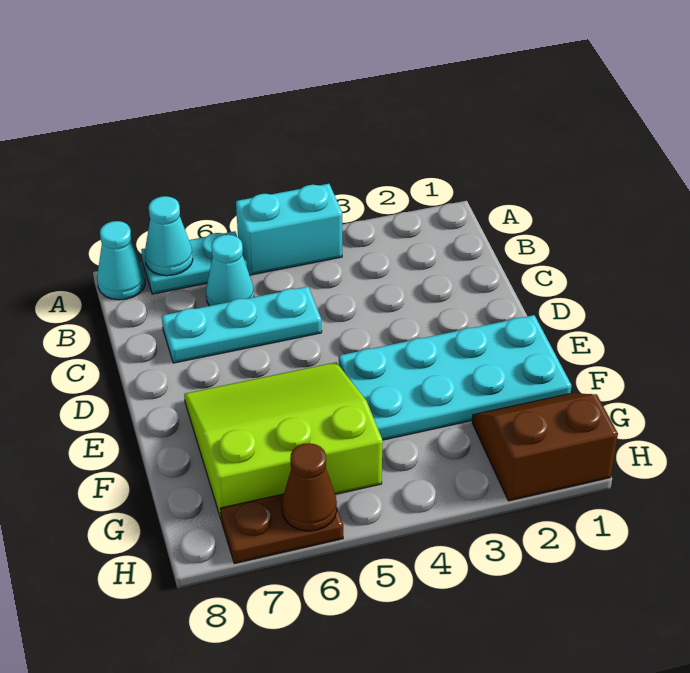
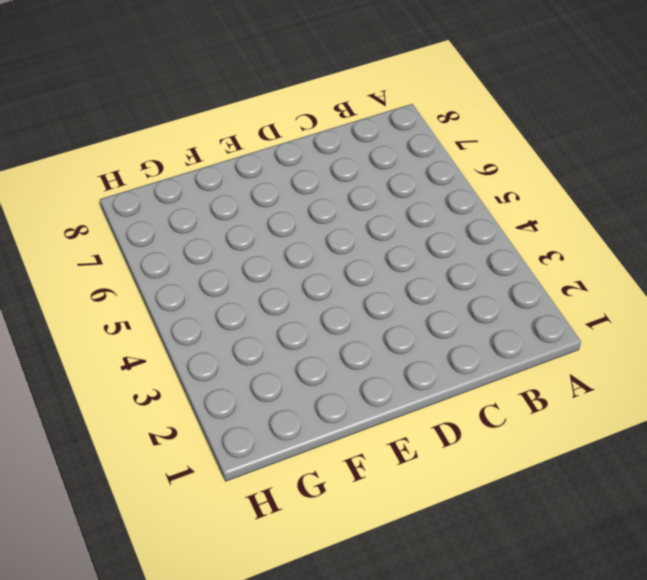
none -> cyan brick A4:A5 level 1
none -> cyan plate A6:A7 level 1

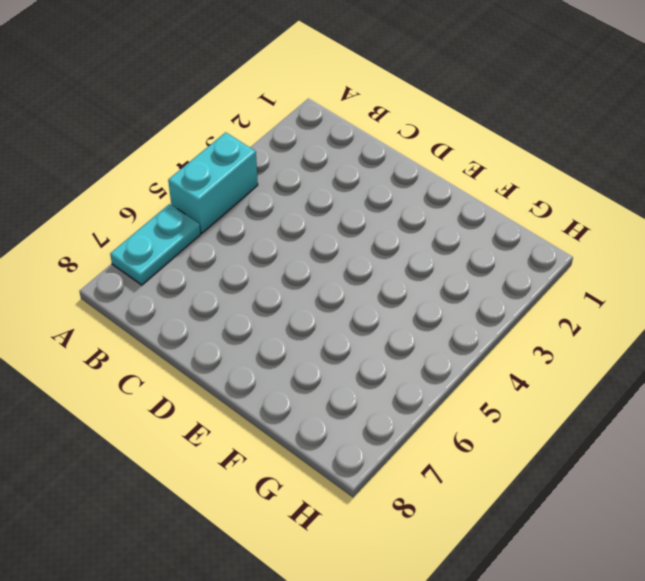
none -> cyan cone A8 level 1
none -> cyan cone B6 level 1

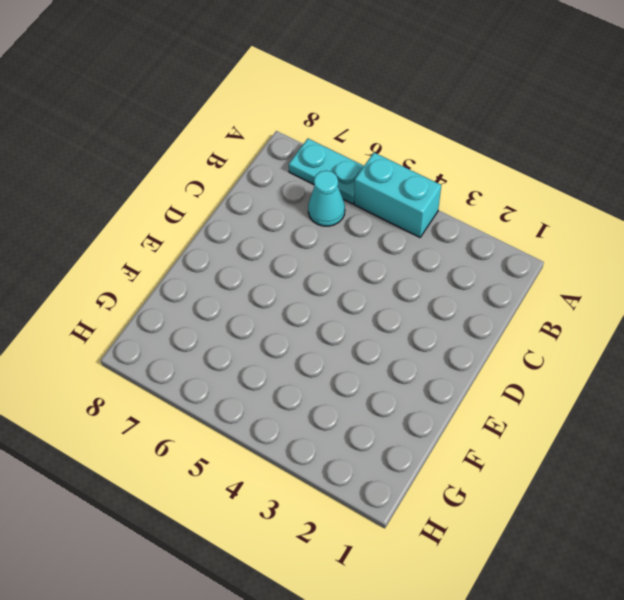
none -> cyan cone A8 level 1
none -> cyan plate C5:C7 level 1

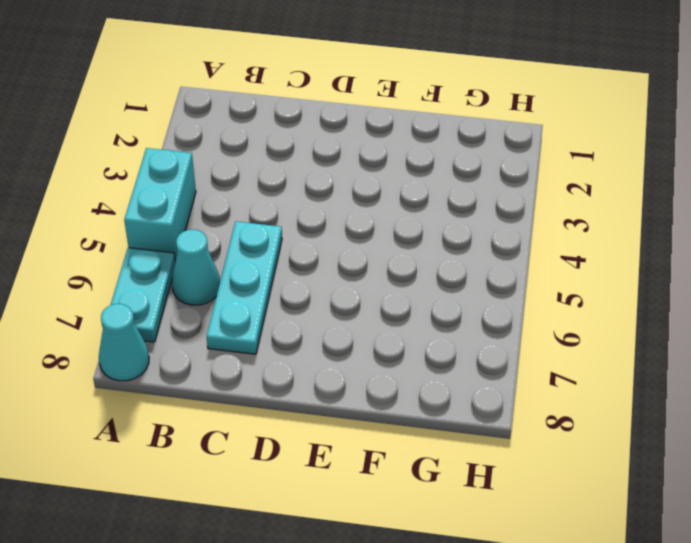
none -> cyan plate E1:F4 level 1
none -> lime slope E5:G7 level 1 top G

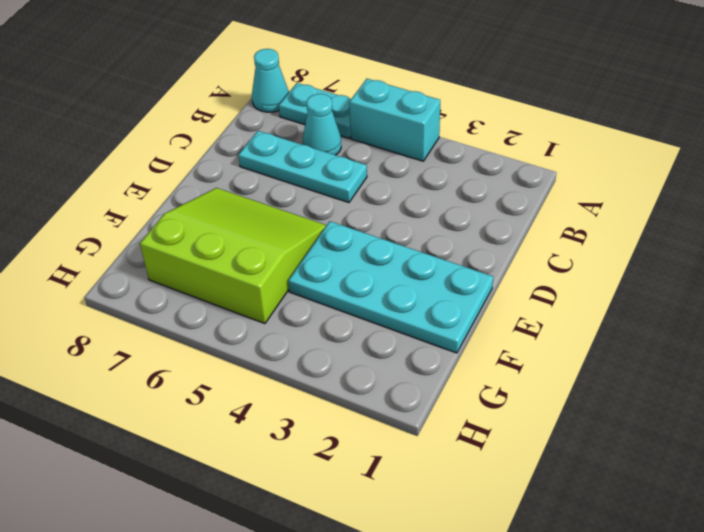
none -> brown slope G1:H2 level 1 top H
none -> brown plate H6:H7 level 1

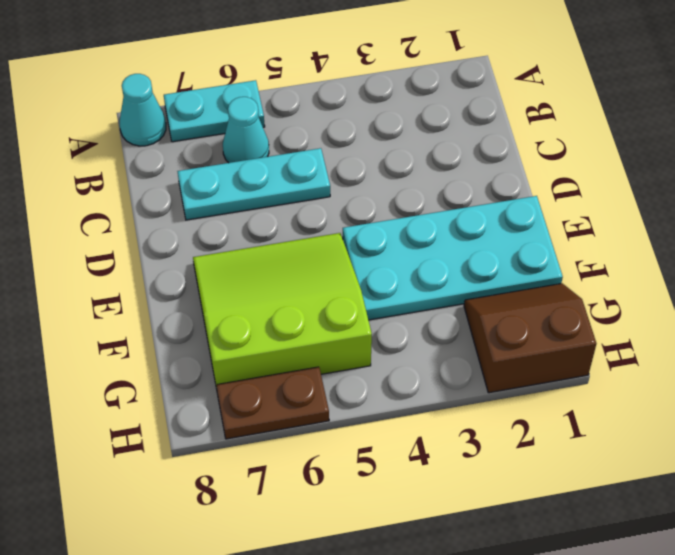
none -> cyan brick A4:A5 level 1
none -> cyan cone A7 level 2

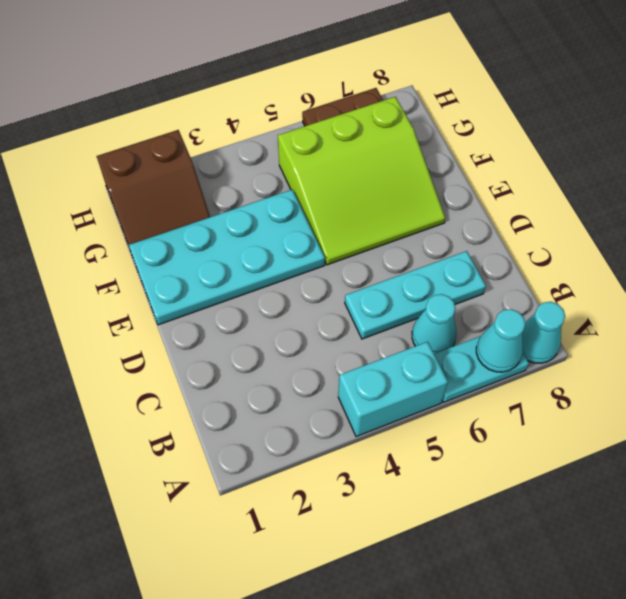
none -> brown cone H6 level 2

